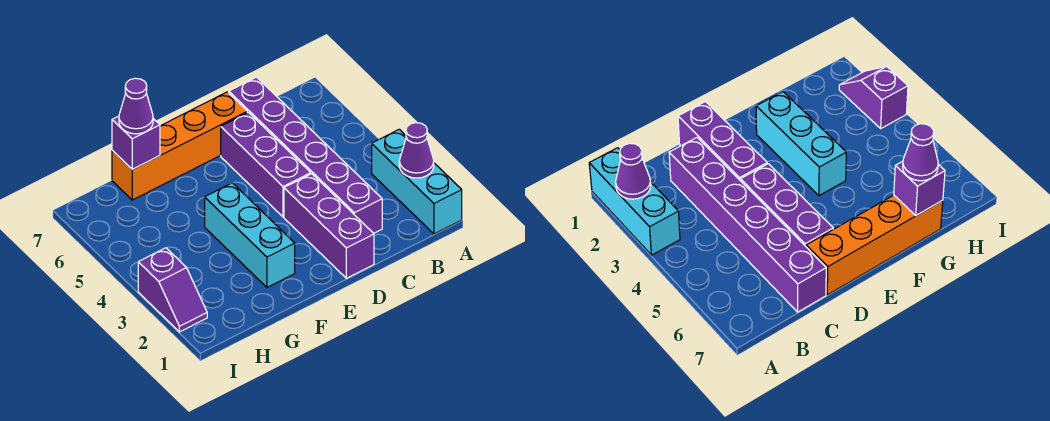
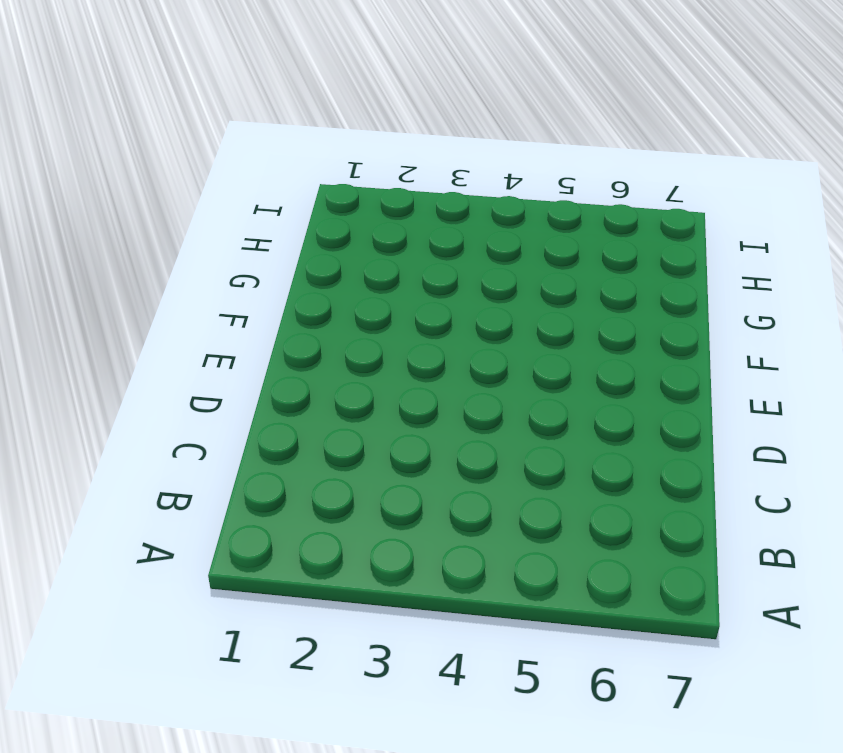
none -> cyan brick A1:A3 level 1
none -> purple brick C2:C7 level 1

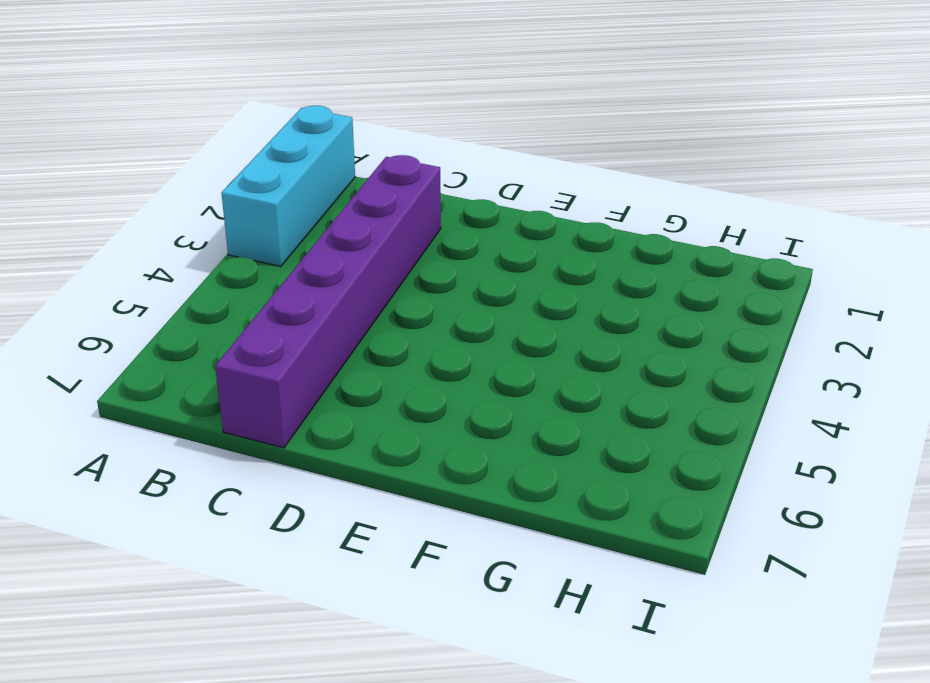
none -> purple brick D1:D3 level 1
none -> purple brick D4:D6 level 1

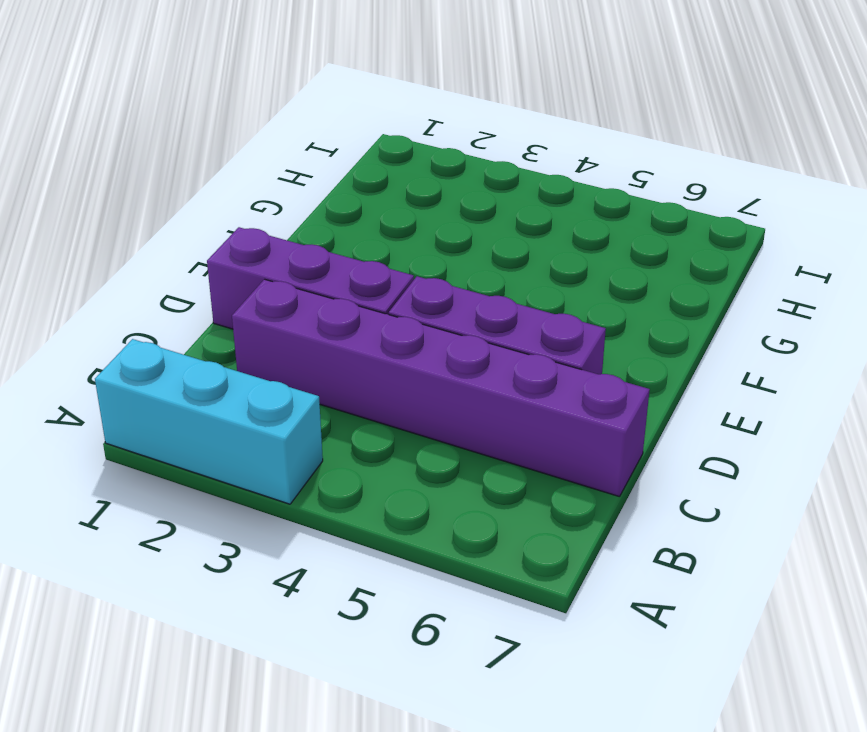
none -> orange brick D7:G7 level 1
none -> cyan brick F2:F4 level 1

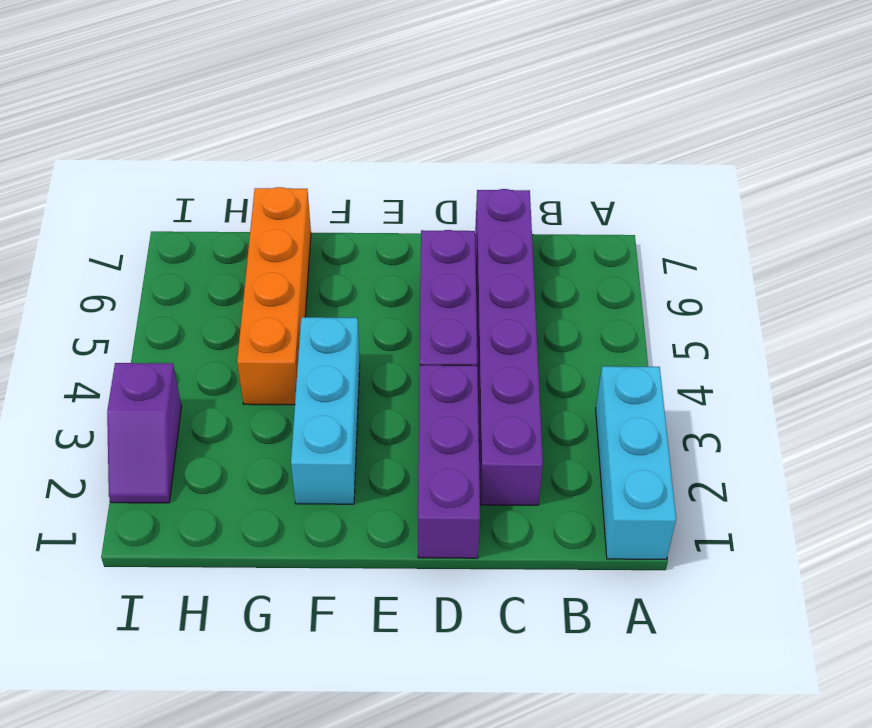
orange brick G4:G7 level 1 -> orange brick D7:G7 level 1
none -> purple cone A2 level 2
none -> purple brick G7 level 2

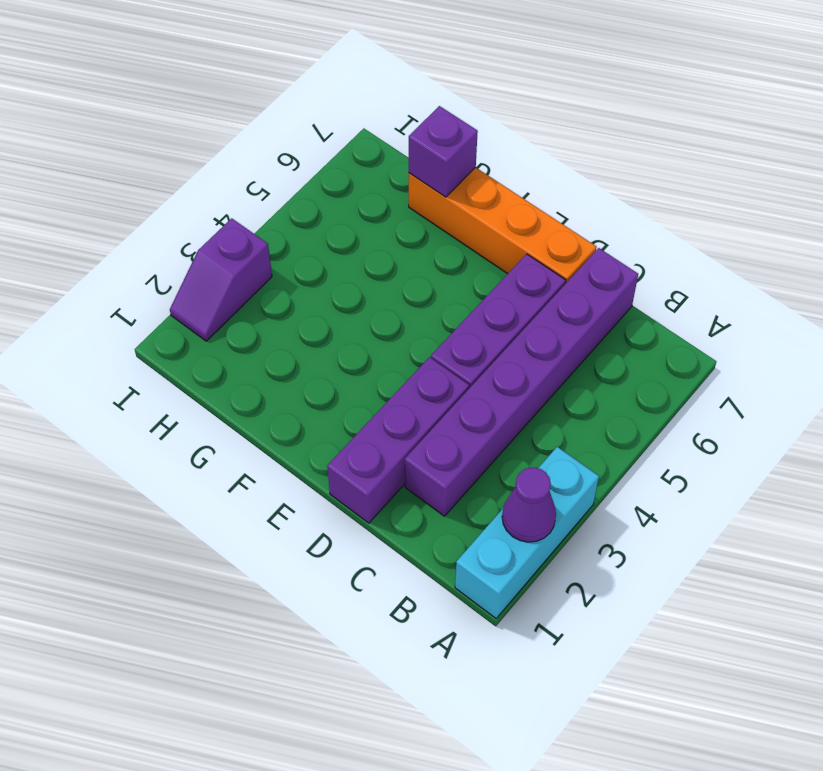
none -> cyan brick F2:F4 level 1
none -> purple cone G7 level 3

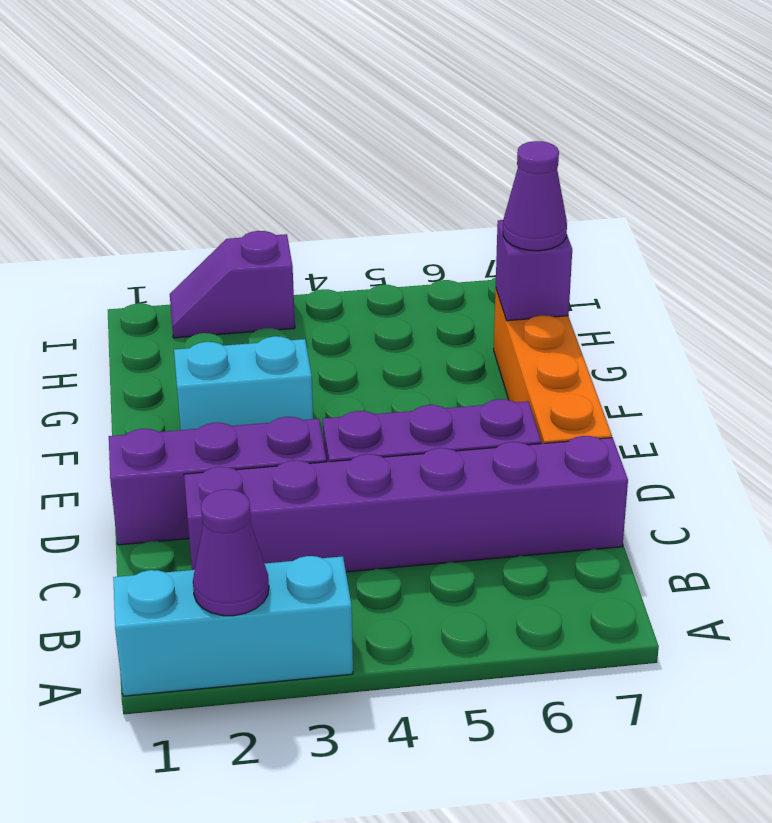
cyan brick F2:F3 level 1 -> cyan brick F2:F4 level 1

